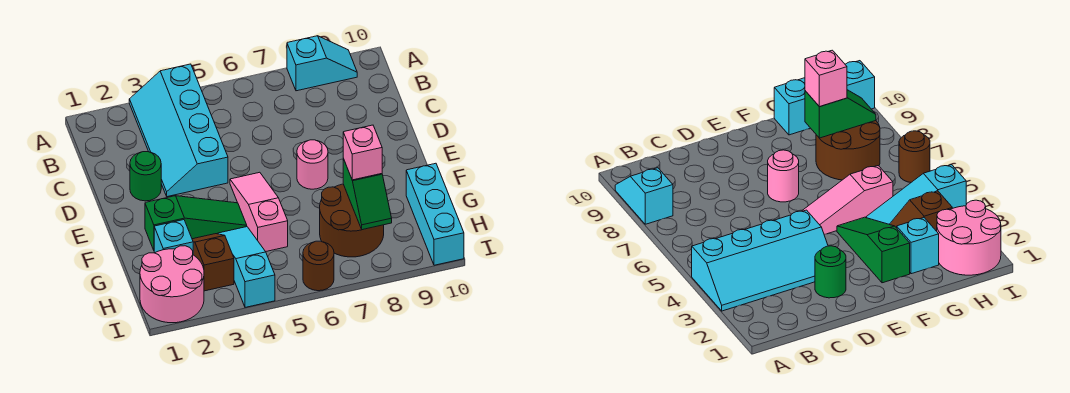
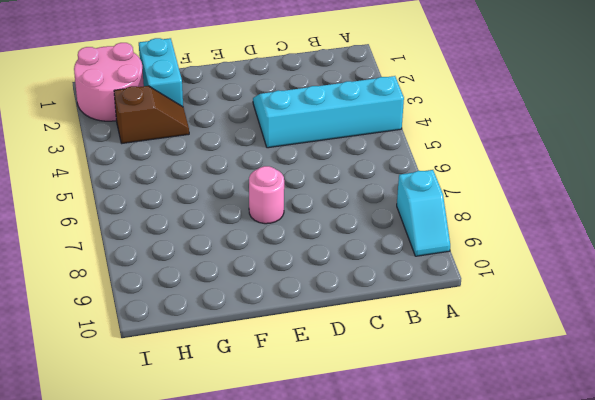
cyan brick G1:G2 level 1 -> cyan brick G2 level 1
none -> green round brick D2 level 1
none -> pink slope E5:G5 level 1 top G
none -> green slope F2:F4 level 1 top 2

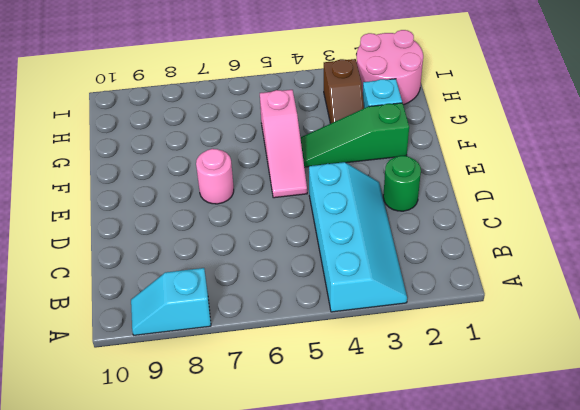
none -> cyan slope G4:I4 level 1 top I
none -> brown round brick G7:H8 level 1
none -> cyan brick G10:I10 level 1

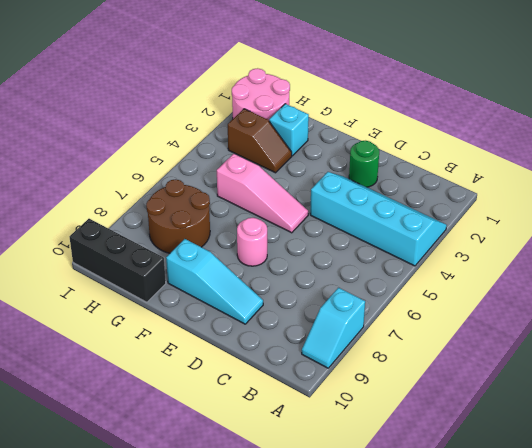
cyan slope D9:F9 level 1 top F -> cyan slope G4:I4 level 1 top I
black brick G10:I10 level 1 -> cyan brick G10:I10 level 1
none -> green slope F2:F4 level 1 top 2
none -> brown round brick I6 level 1
none -> green slope G8:H8 level 2 top G

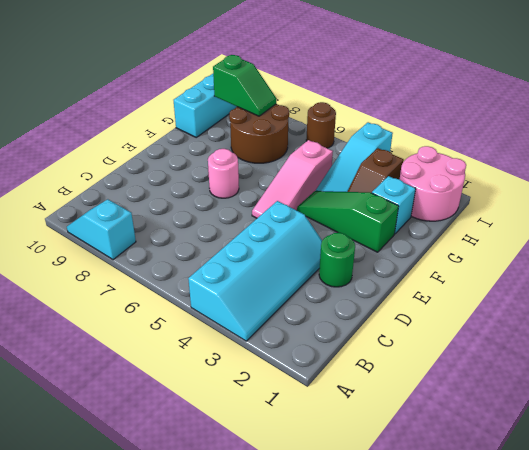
green slope H8:H9 level 2 top 9 -> green slope G8:H8 level 2 top G
none -> pink brick G8 level 3

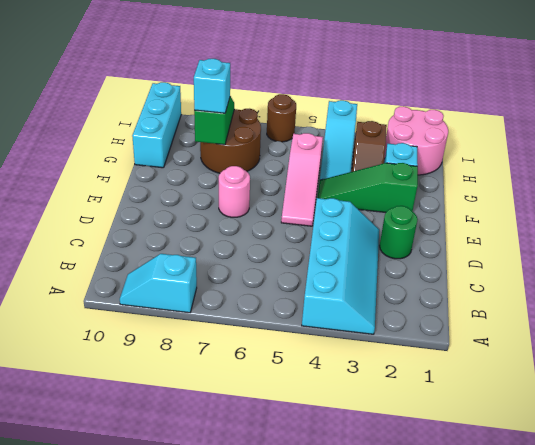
cyan brick G8 level 3 -> pink brick G8 level 3

